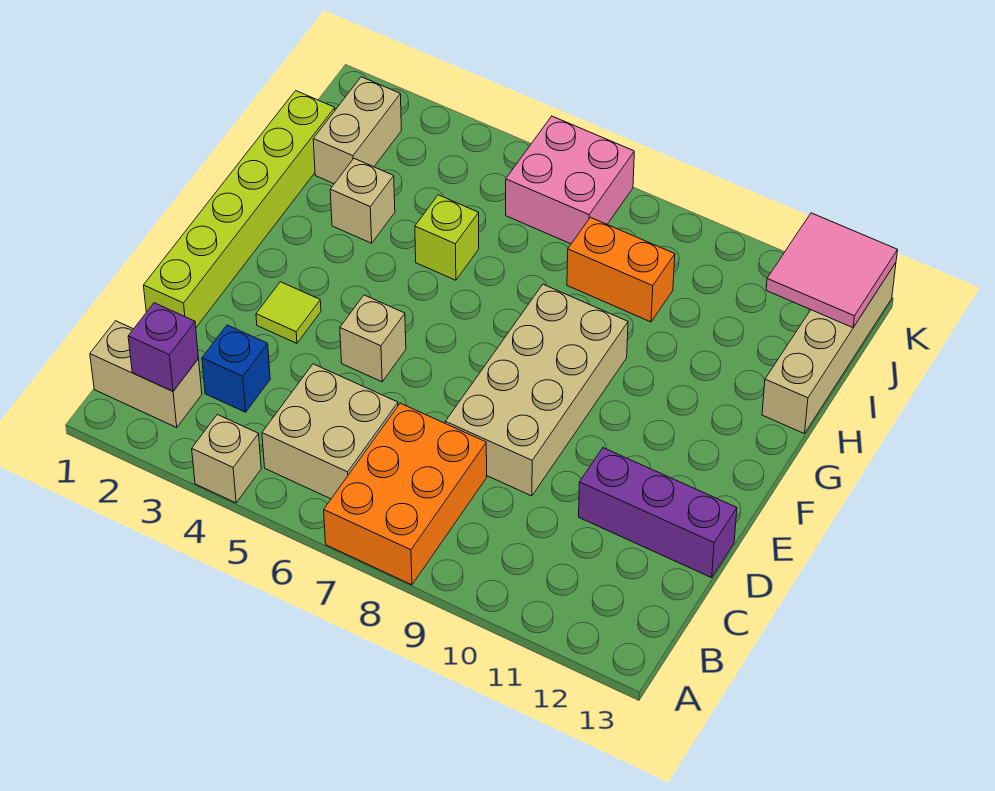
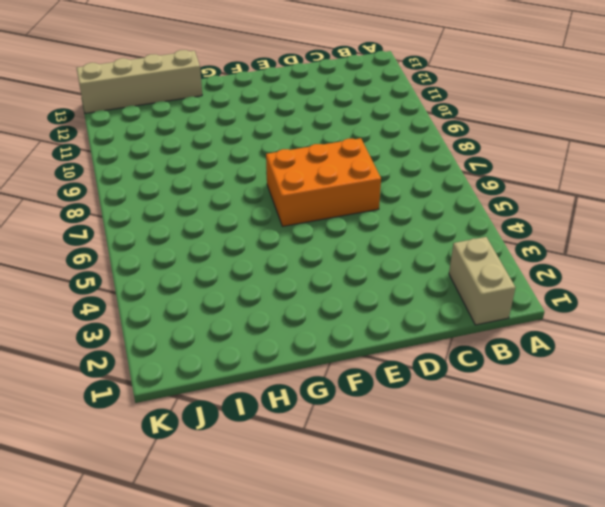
orange brick D6:F7 level 1 -> orange brick A7:C8 level 1
none -> tan brick A4 level 1
none -> tan brick B5:C6 level 1
none -> blue brick C3 level 1

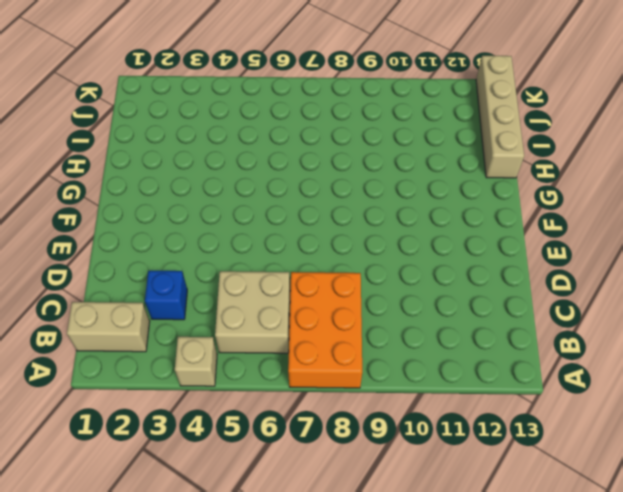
none -> lime brick D1:I1 level 1
none -> tan brick D8:G9 level 1
none -> purple brick D11:D13 level 1

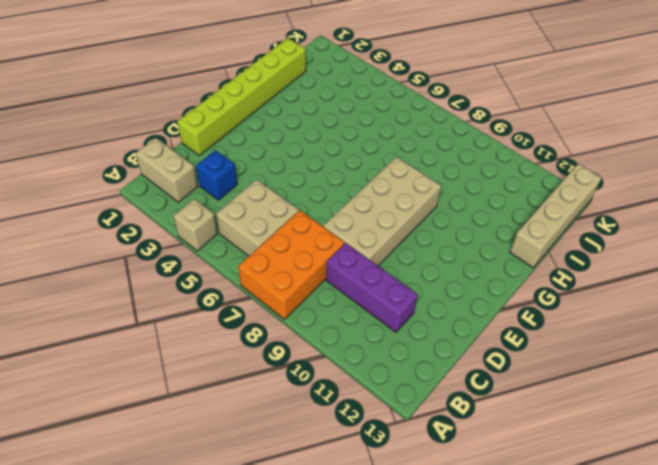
purple brick C9:C11 level 1 -> purple brick D11:D13 level 1
none -> lime tile E3 level 1
none -> tan brick E5 level 1
none -> tan brick H3 level 1

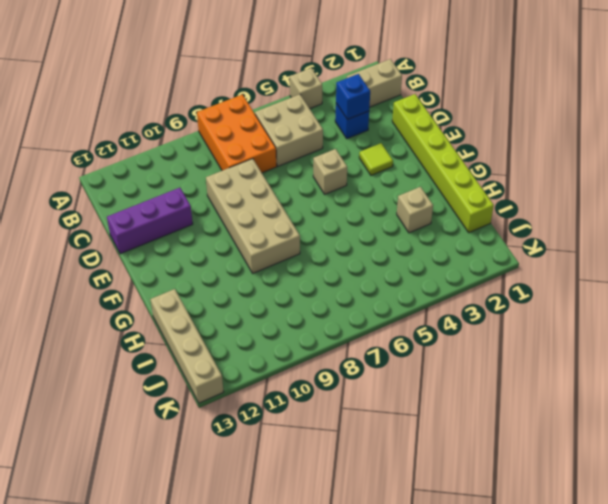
blue brick C3 level 2 -> none
none -> lime brick H5 level 1
none -> tan brick I2:J2 level 1
none -> orange brick I8:I9 level 1

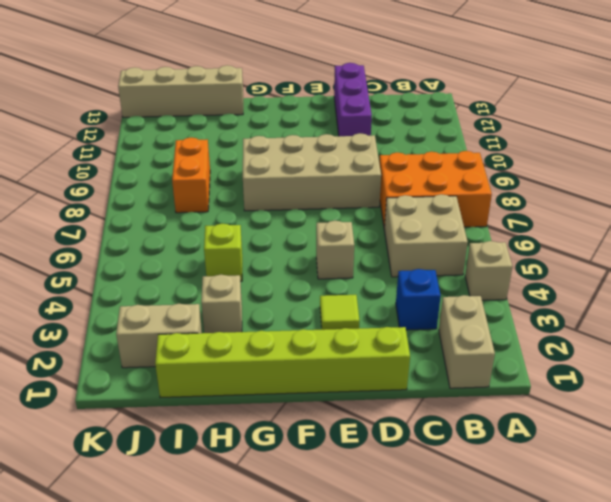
none -> pink brick J6:K7 level 1
none -> purple brick B2 level 2
none -> pink tile J12:K13 level 2

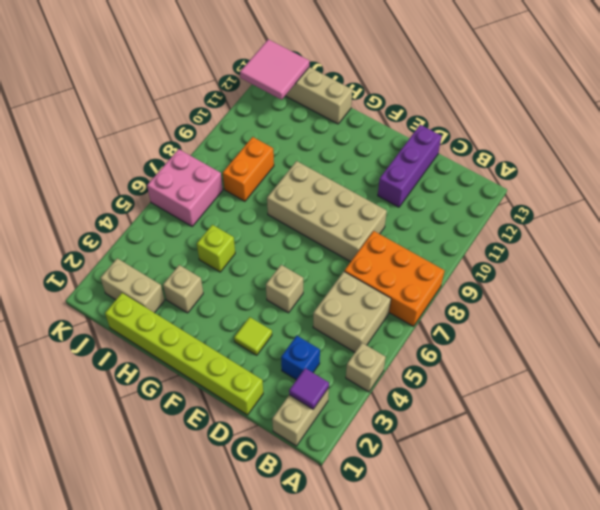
purple tile B2 level 2 -> purple brick B2 level 2

